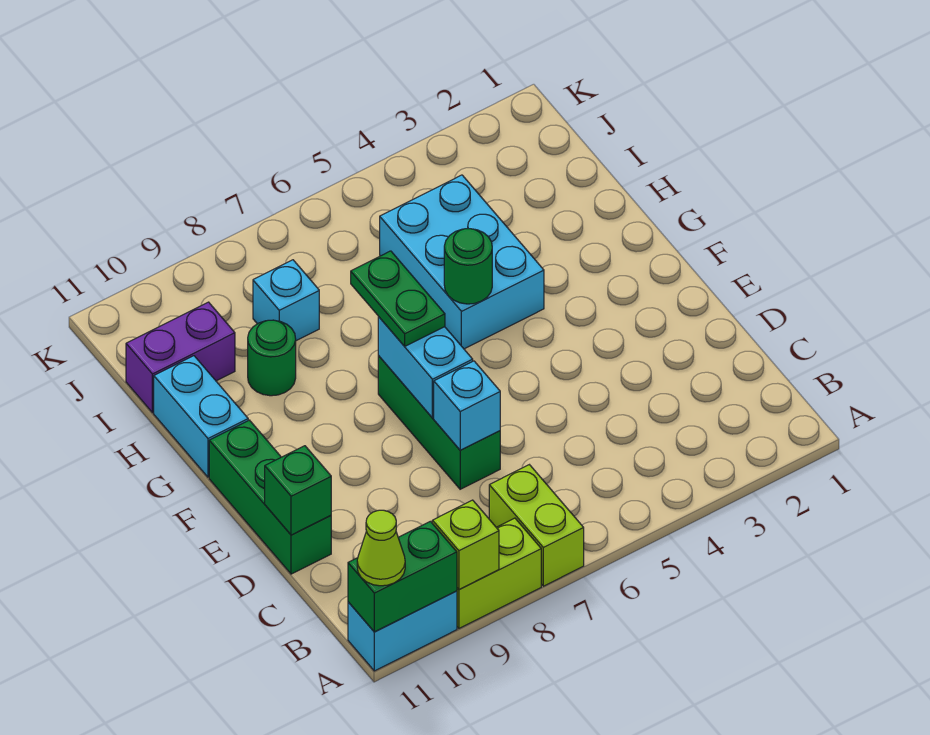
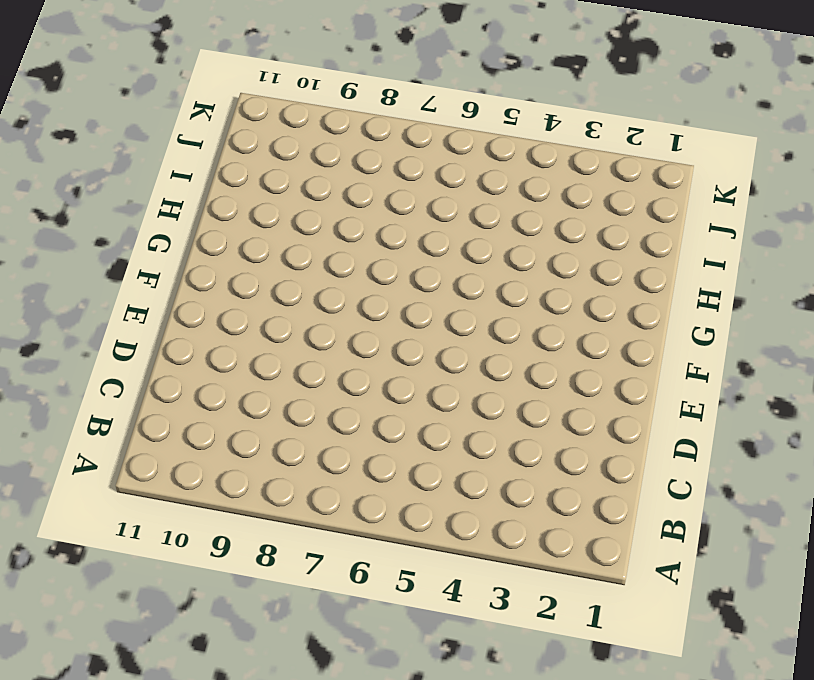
none -> lime brick A7:B7 level 1
none -> lime brick A8:A9 level 1
none -> cyan brick A10:A11 level 1

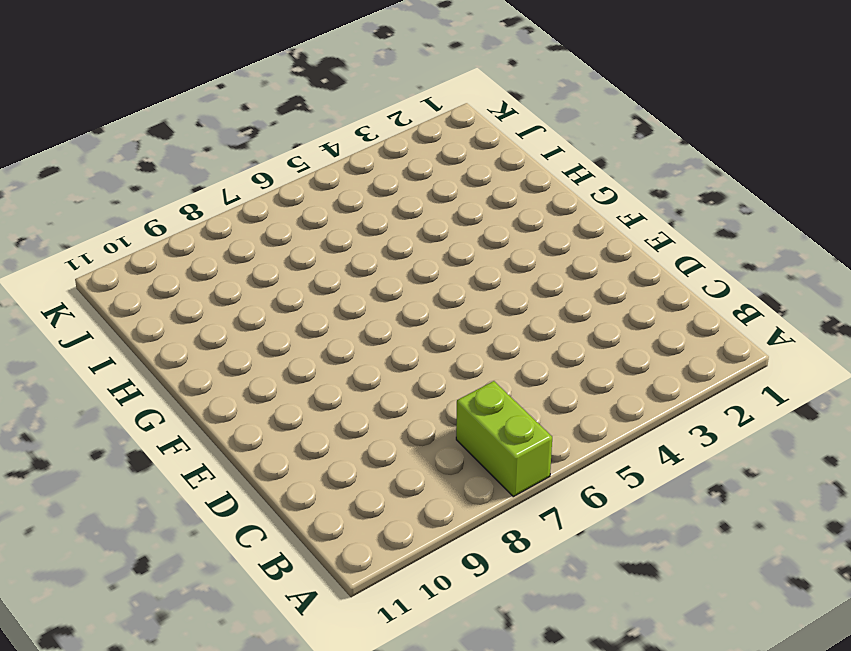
none -> lime brick A8:A9 level 1
none -> cyan brick A10:A11 level 1
none -> green brick D7:F7 level 1

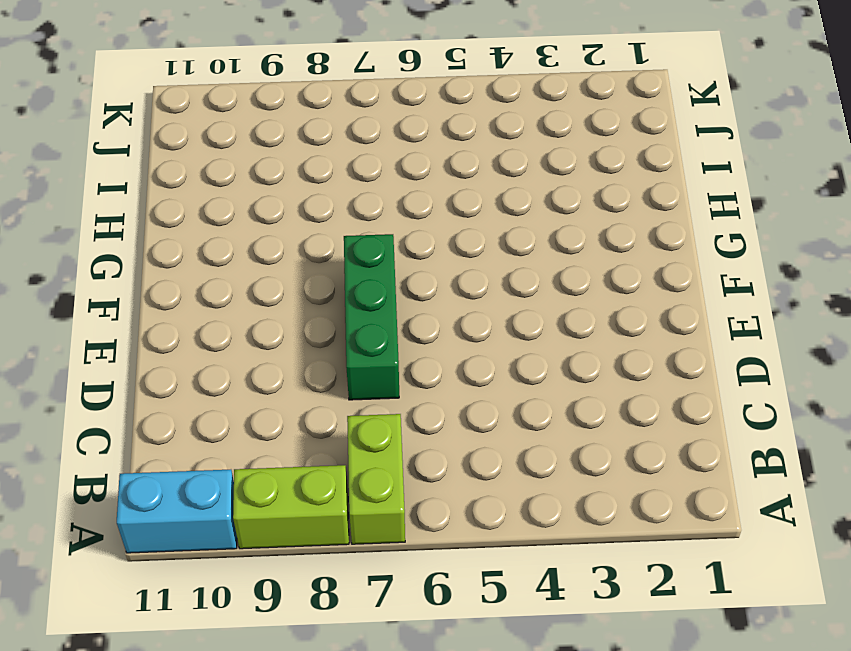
none -> green brick D11:F11 level 1
none -> cyan brick G4:I5 level 1
none -> cyan brick G11:H11 level 1

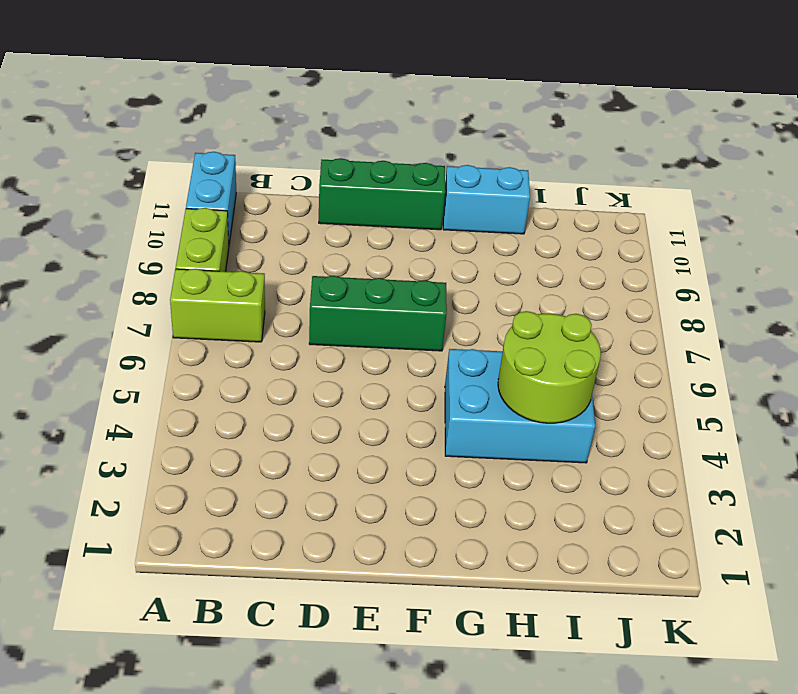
lime round brick H4:I5 level 2 -> none
none -> green round brick H9 level 1
none -> cyan brick I8 level 1
none -> purple brick I10:I11 level 1

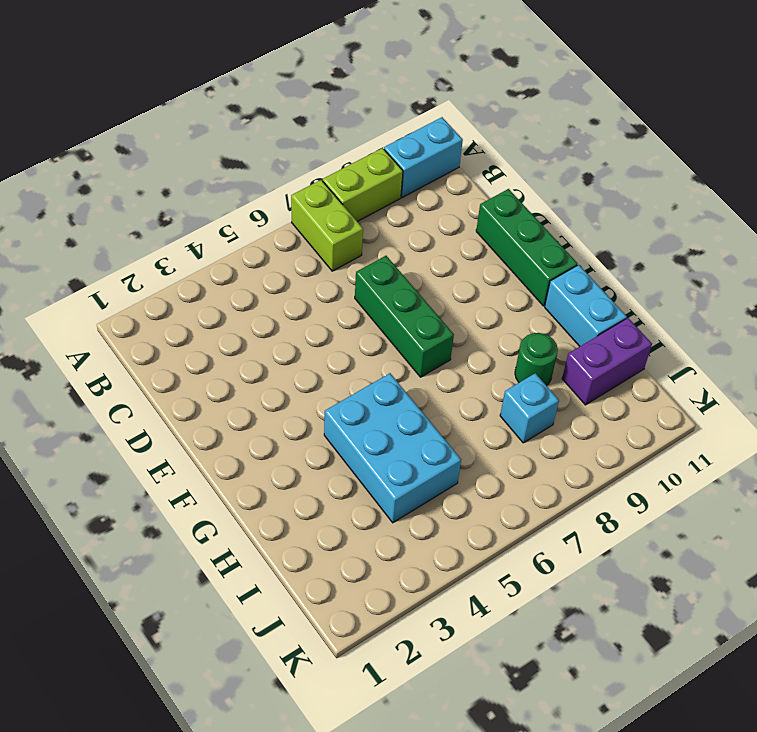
none -> lime brick A9 level 2
none -> green brick A10:A11 level 2
none -> cyan brick D7 level 2

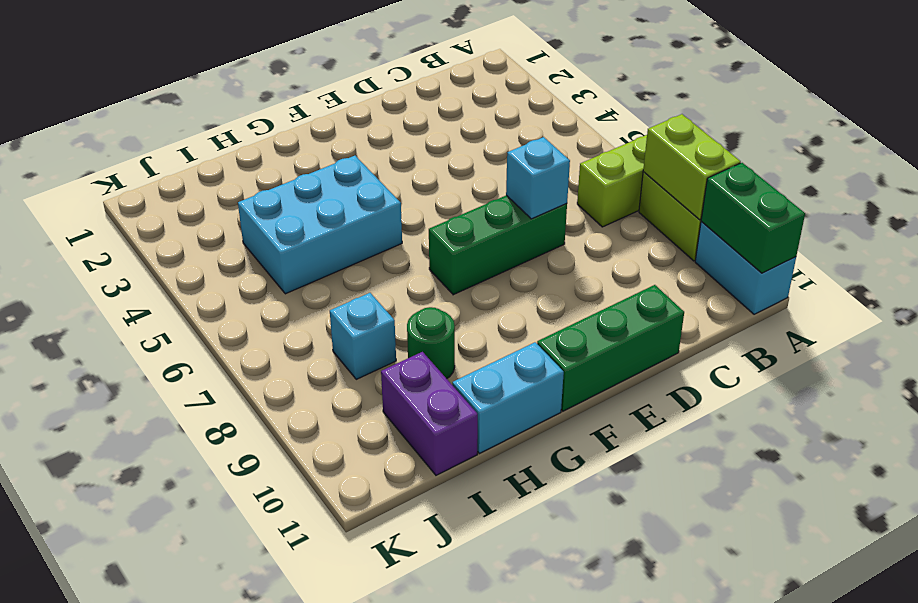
lime brick A8:A9 level 2 -> lime brick A9 level 2
none -> green brick D11 level 2
none -> cyan brick E7:F7 level 2
none -> green round brick G5 level 2

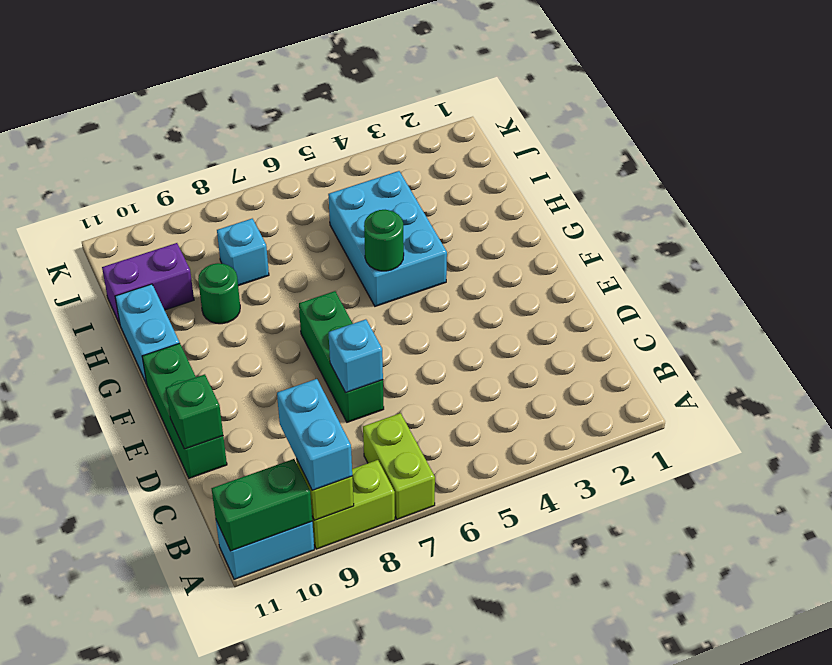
cyan brick A9:B9 level 3 -> cyan brick E7:F7 level 2
none -> lime cone A11 level 3
none -> green plate F7:G7 level 3

